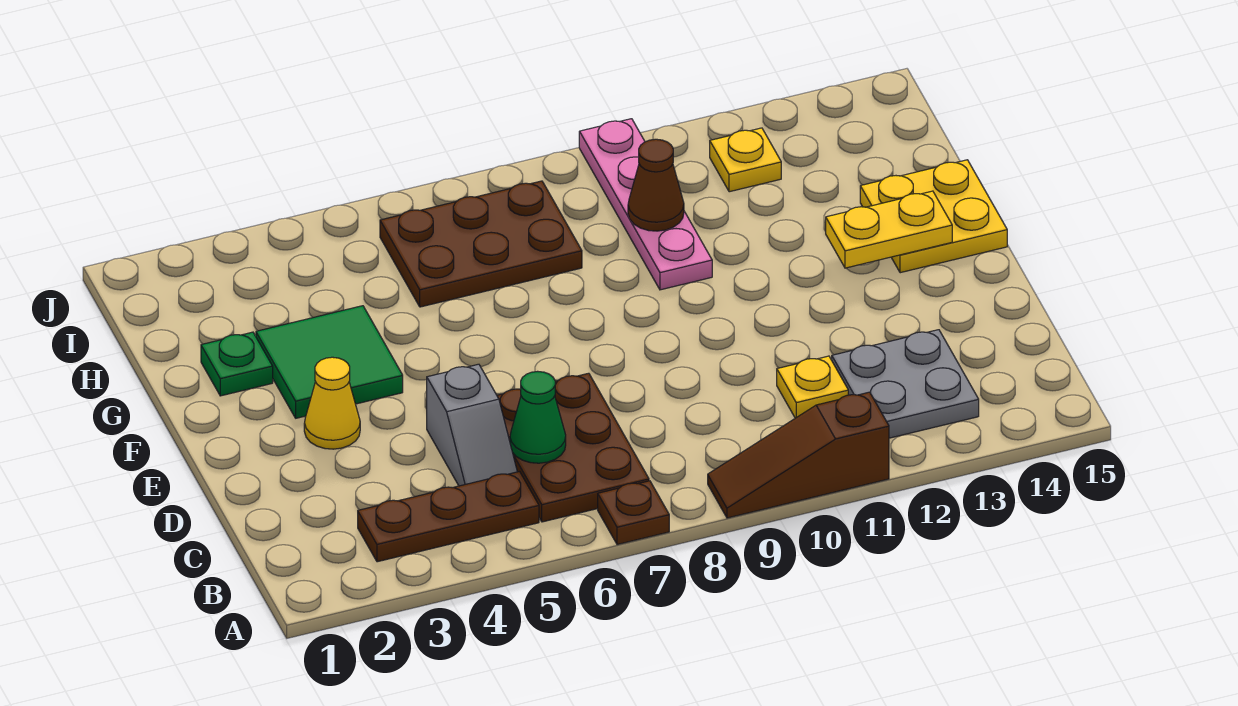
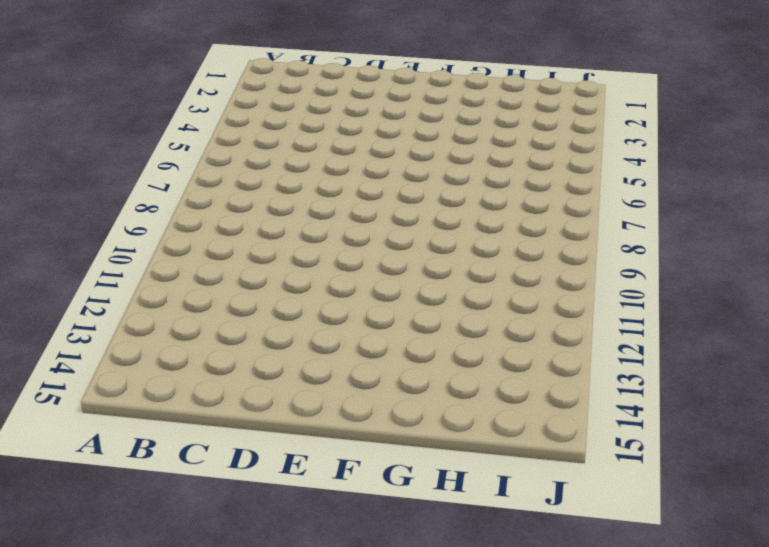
none -> brown plate A7 level 1
none -> brown slope A9:A11 level 1 top 11
none -> brown plate B3:B5 level 1

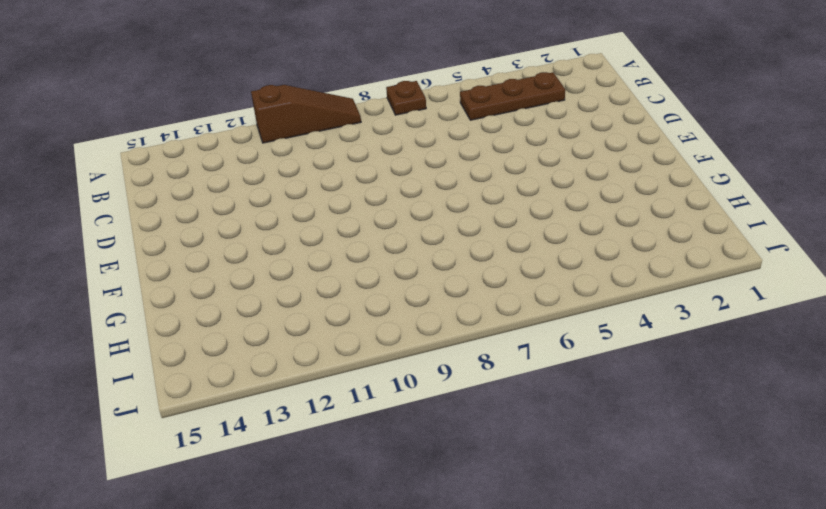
none -> brown plate B6:D7 level 1
none -> grey plate B12:C13 level 1
none -> grey slope C5:D5 level 1 top D

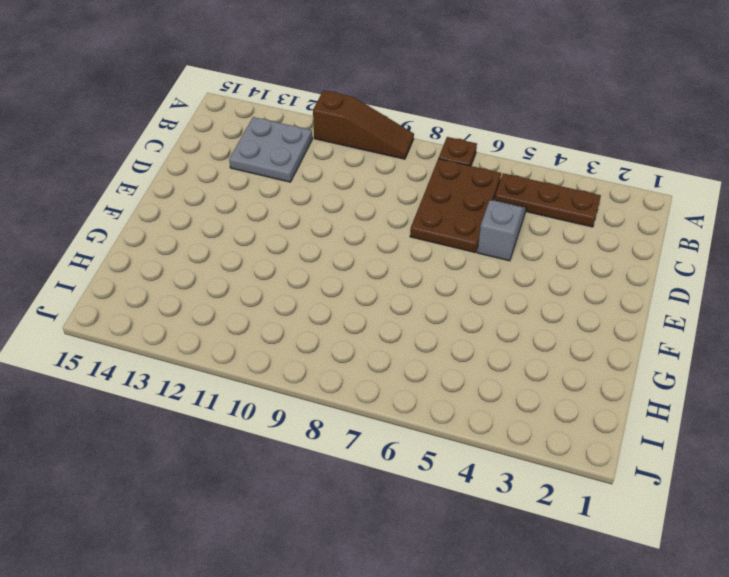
none -> yellow plate C11 level 1
none -> yellow cone E3 level 1
none -> green tile F3:G4 level 1

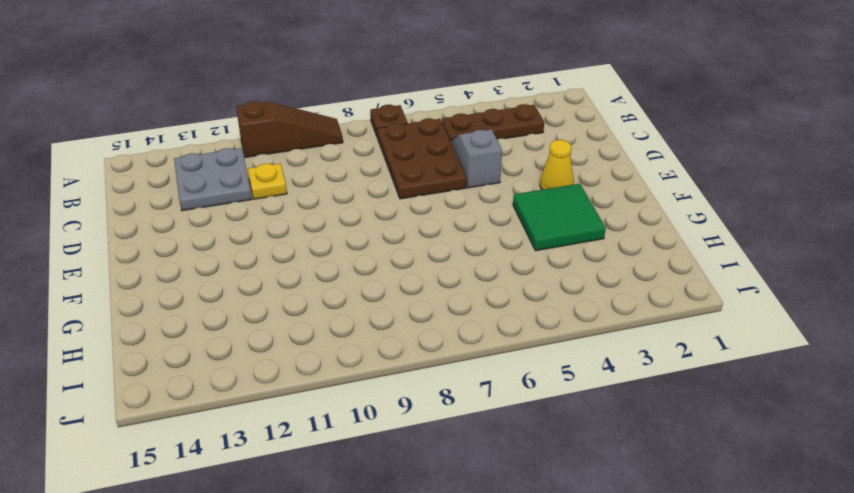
none -> yellow plate F14:G15 level 1
none -> green plate G2 level 1
none -> pink plate G10:J10 level 1

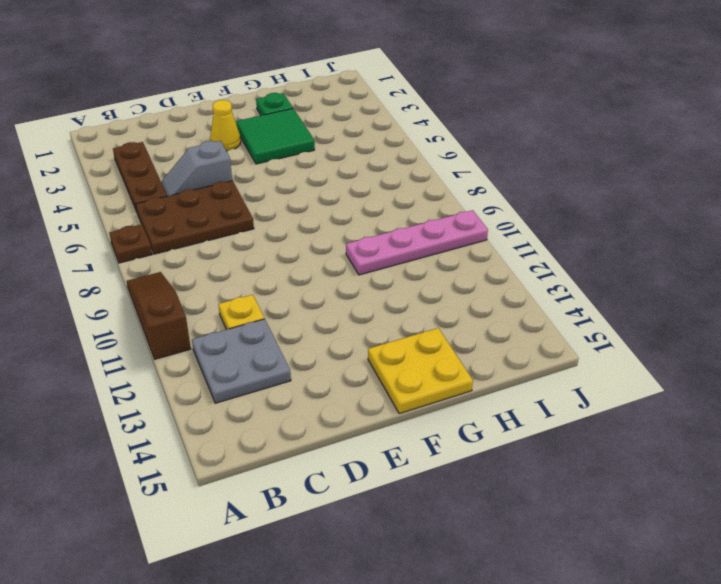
none -> brown plate H6:I8 level 1
none -> yellow plate I12 level 1
none -> green cone C6 level 2

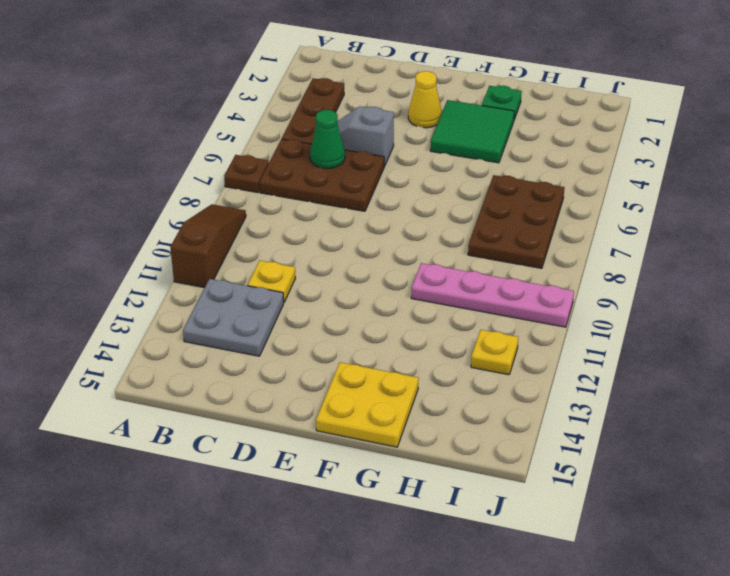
none -> yellow plate F13:F14 level 2
none -> brown cone H10 level 2

